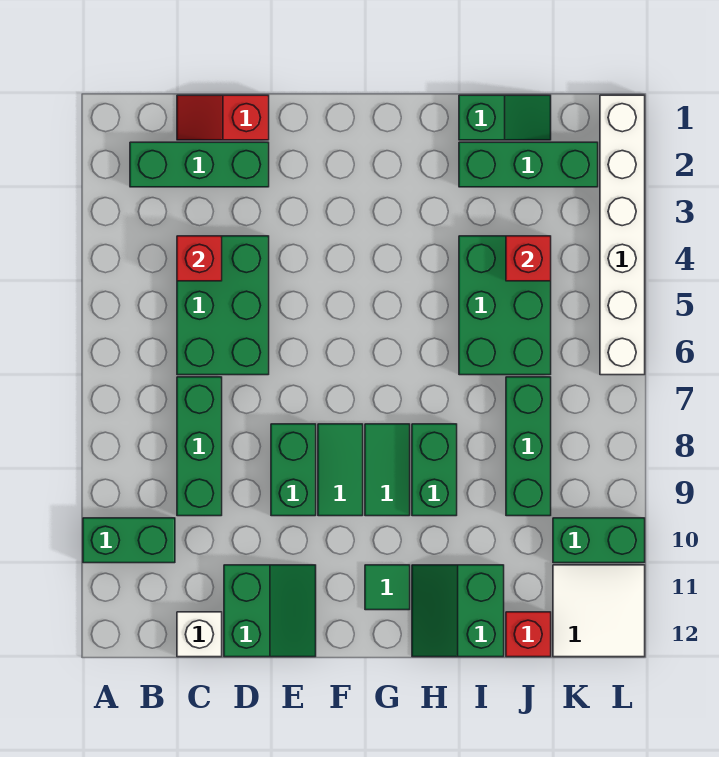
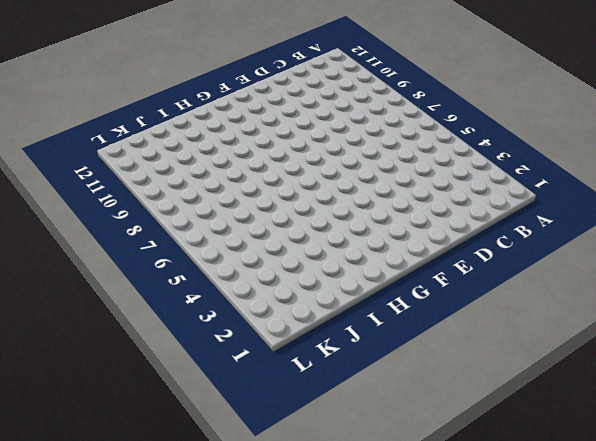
none -> green brick A10:B10 level 1
none -> green brick B2:D2 level 1
none -> red slope C1:D1 level 1 top D

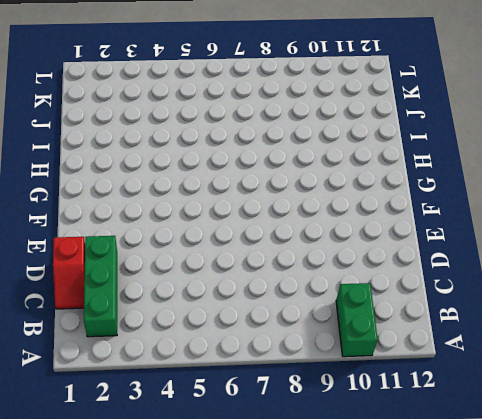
none -> green brick C4:D6 level 1
none -> green brick C7:C9 level 1
none -> white brick C12 level 1

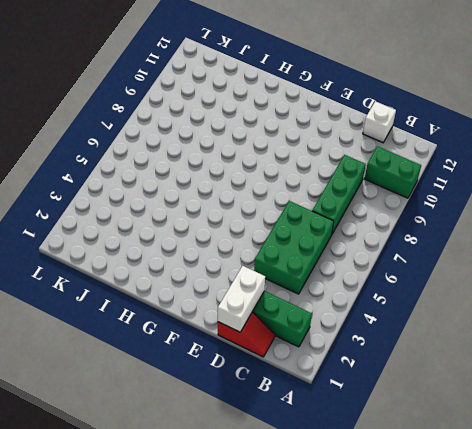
white brick D1:D2 level 2 -> none
none -> green slope D11:E12 level 1 top D
none -> green brick E8:E9 level 1
none -> green tile F8:F9 level 1

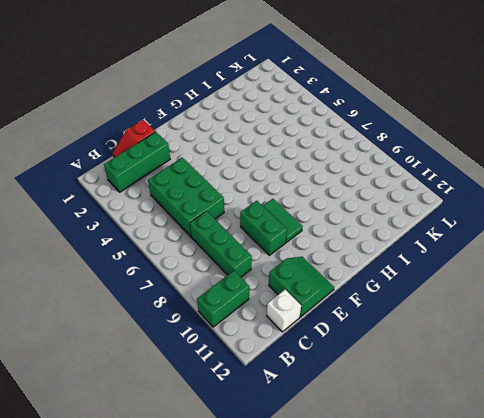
none -> green tile G8:G9 level 1
none -> green tile G11 level 1
none -> green brick H8:H9 level 1

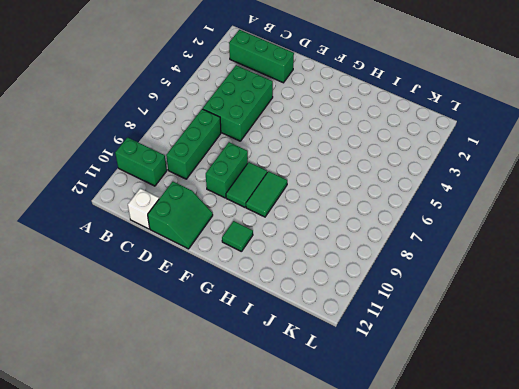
none -> red slope C1:D1 level 1 top D
none -> green brick H8:H9 level 1
none -> green slope H11:I12 level 1 top I

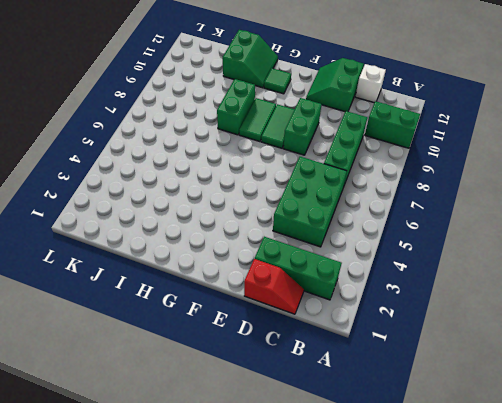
none -> green slope I1:J1 level 1 top I
none -> green brick I2:K2 level 1
none -> green brick I4:J6 level 1

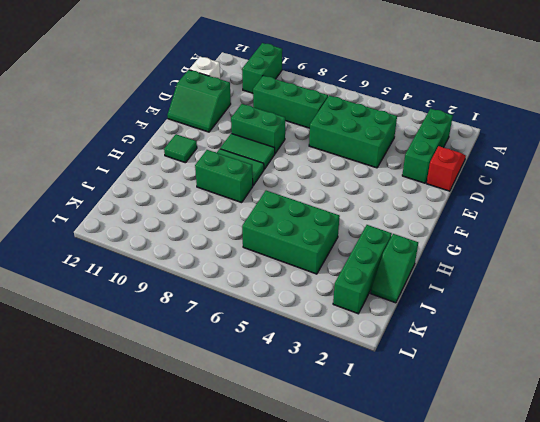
none -> green slope H11:I12 level 1 top I
none -> green brick J7:J9 level 1
none -> red brick J12 level 1

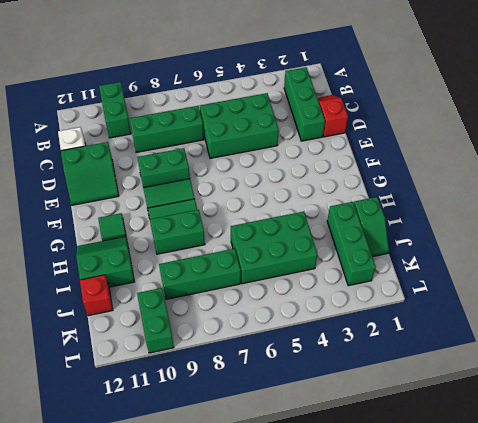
none -> white tile K11:L12 level 1
none -> white brick L1:L6 level 1
none -> red brick C4 level 2

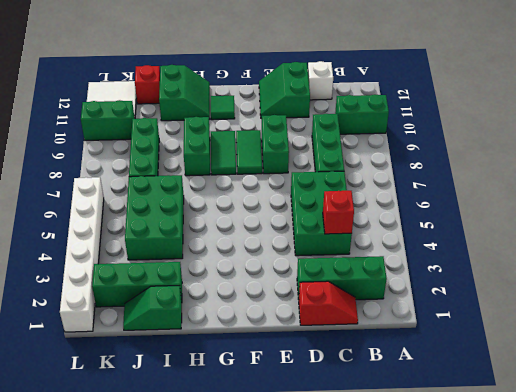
none -> red brick J4 level 2

